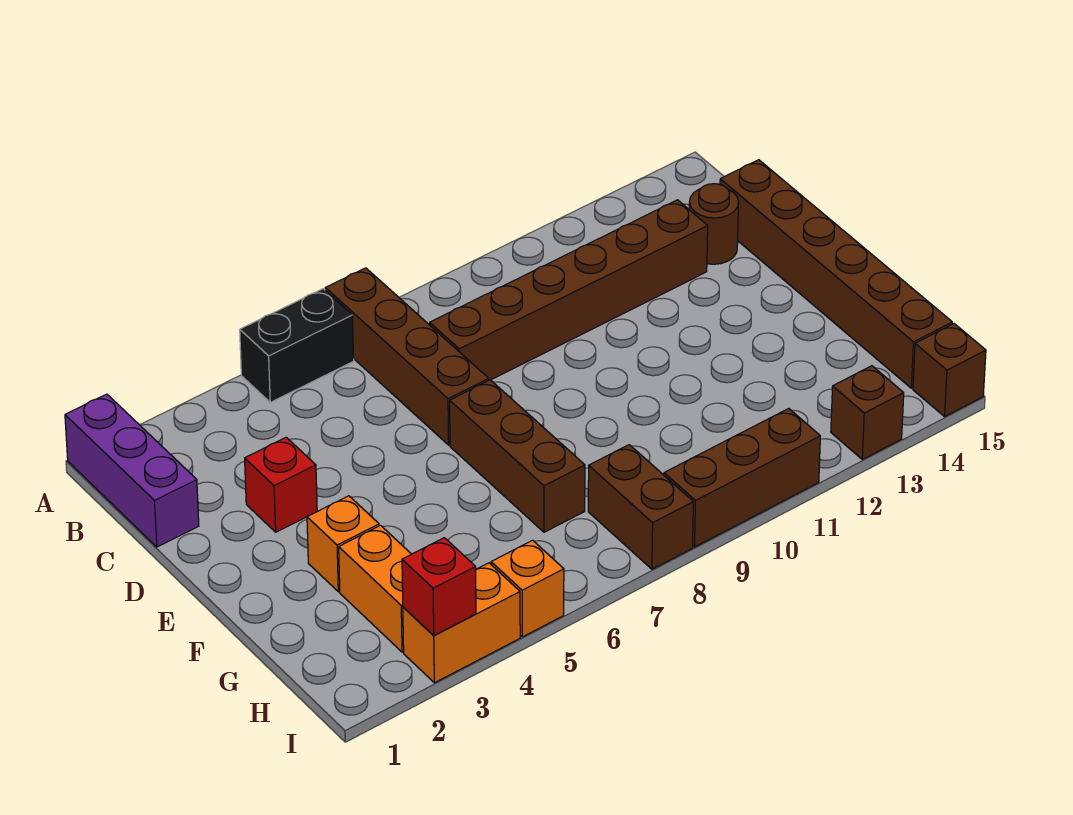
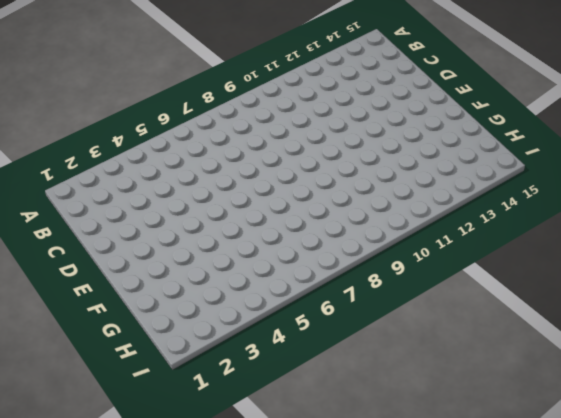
none -> purple brick A1:C1 level 1
none -> black brick A5:A6 level 1
none -> brown brick A7:D7 level 1

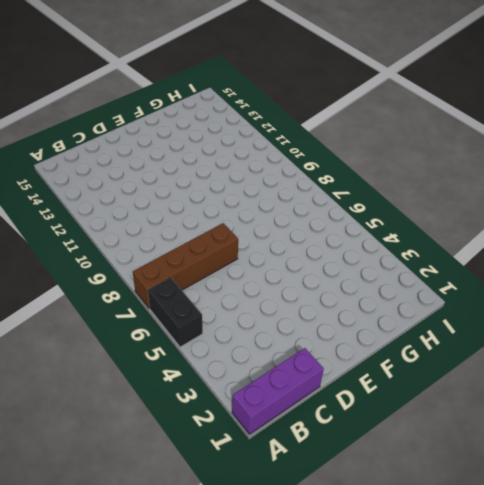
none -> brown brick C8:C13 level 1
none -> brown round brick C14 level 1
none -> brown brick C15:H15 level 1

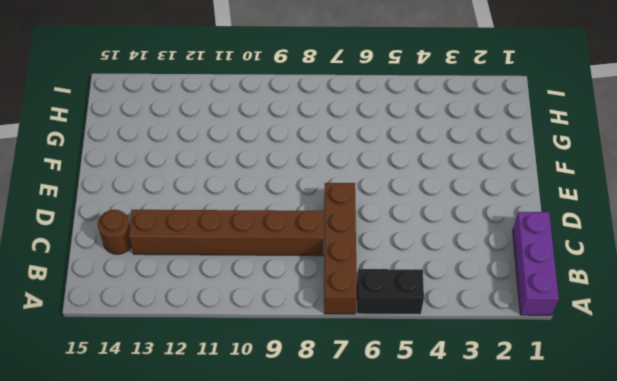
none -> brown brick C15:H15 level 1
none -> red brick D3 level 1
none -> brown brick E7:G7 level 1

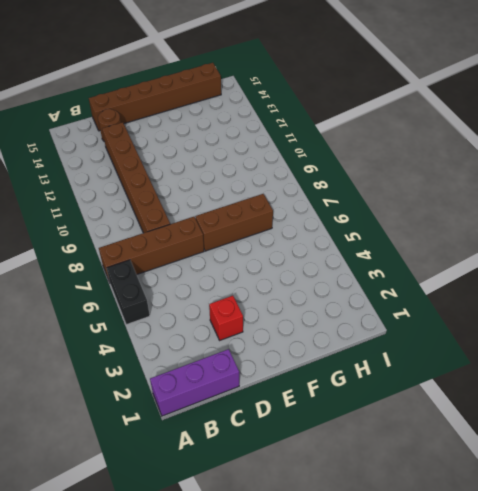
none -> orange brick F3 level 1
none -> orange brick G3:H3 level 1
none -> brown brick H8:I8 level 1

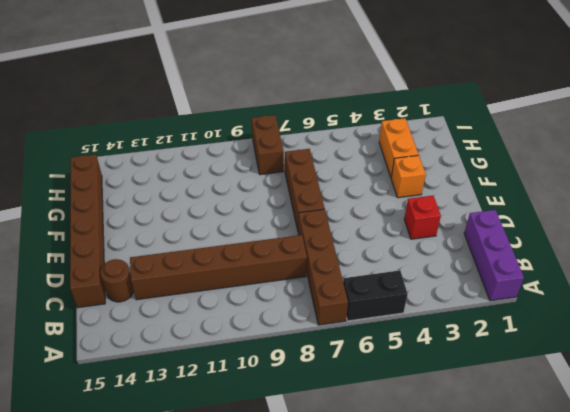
none -> orange brick I3:I4 level 1
none -> orange brick I5 level 1
none -> brown brick I9:I11 level 1

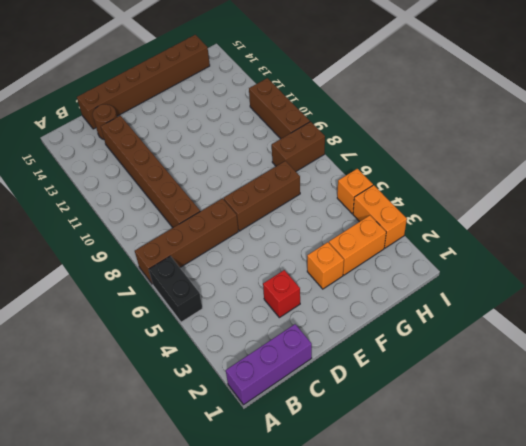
none -> brown brick I13 level 1
none -> brown brick I15 level 1
none -> red brick I3 level 2

